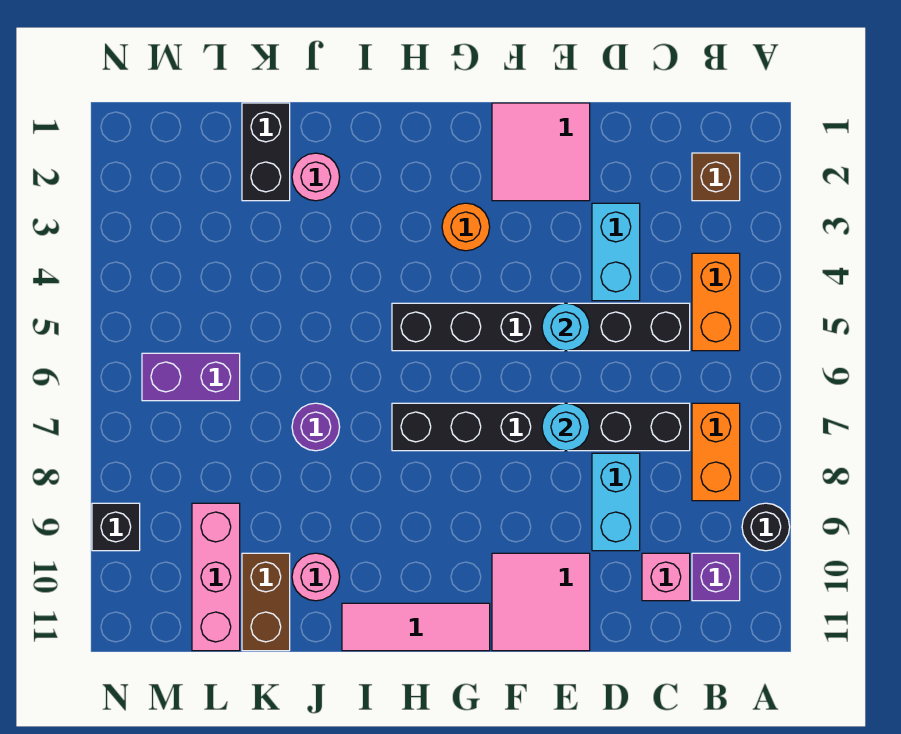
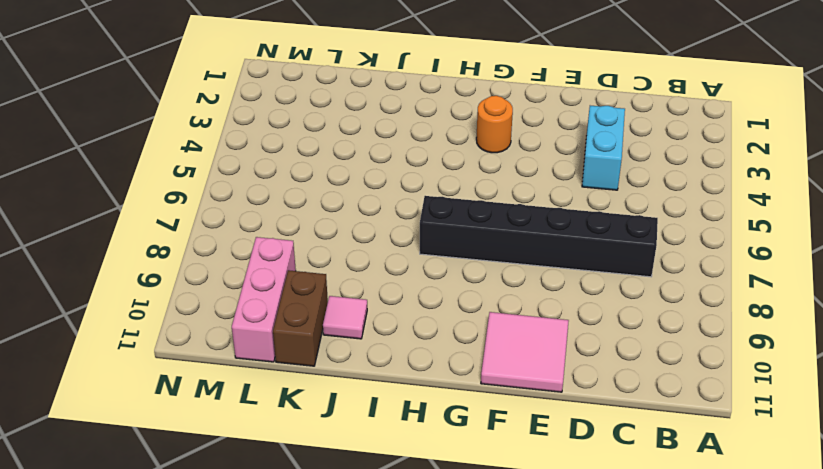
pink tile J10 level 1 -> pink round brick J10 level 1
none -> black round brick A9 level 1
none -> brown brick B2 level 1
none -> orange brick B4:B5 level 1

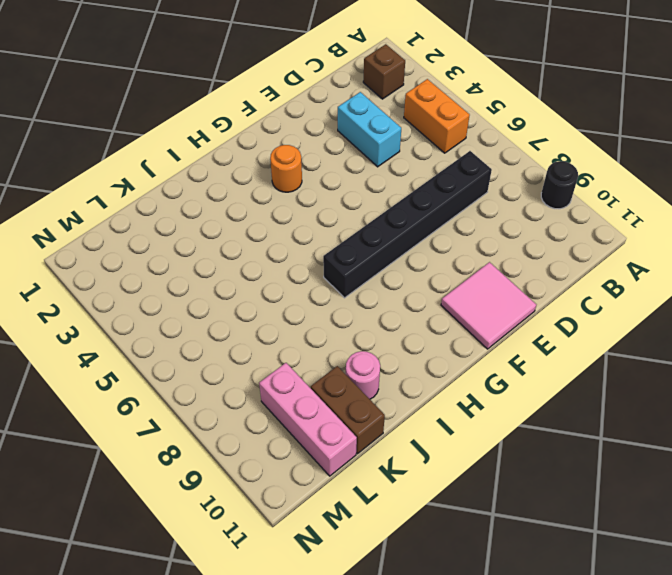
none -> orange brick B7:B8 level 1
none -> purple brick B10 level 1
none -> black brick C5:H5 level 1

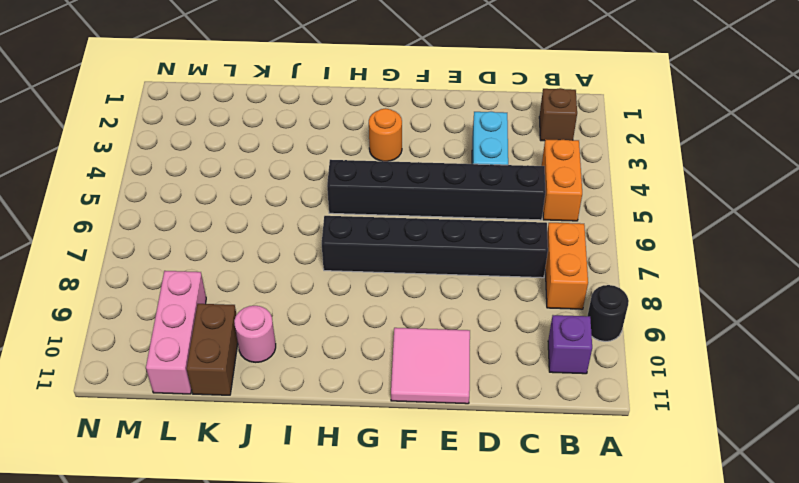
none -> pink brick C10 level 1
none -> cyan brick D8:D9 level 1
none -> pink tile E1:F2 level 1

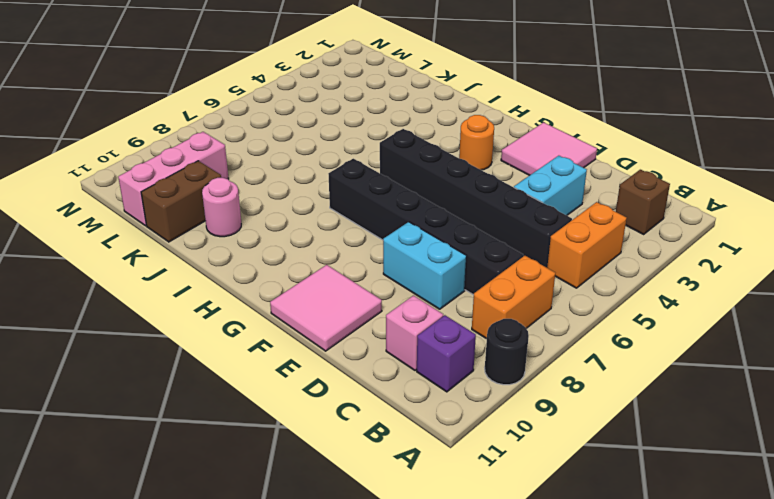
cyan brick D8:E8 level 1 -> cyan brick D8:D9 level 1
none -> pink tile G11:I11 level 1
none -> pink round brick J2 level 1
none -> purple round brick J7 level 1

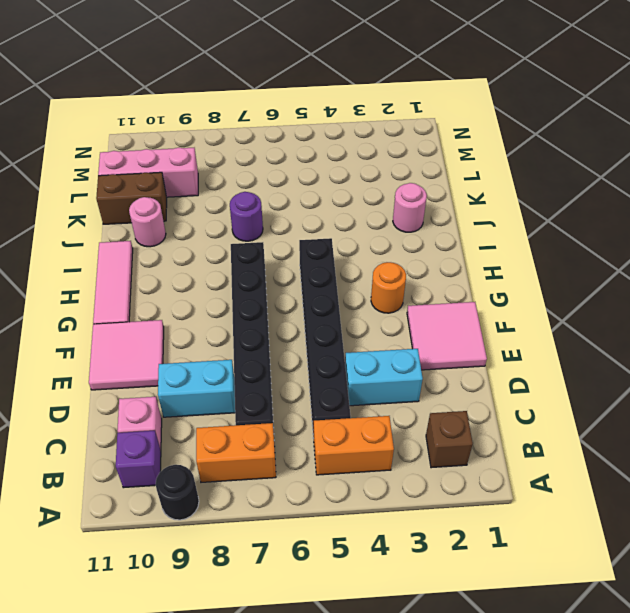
none -> black brick K1:K2 level 1
none -> purple brick L6:M6 level 1
none -> black brick N9 level 1

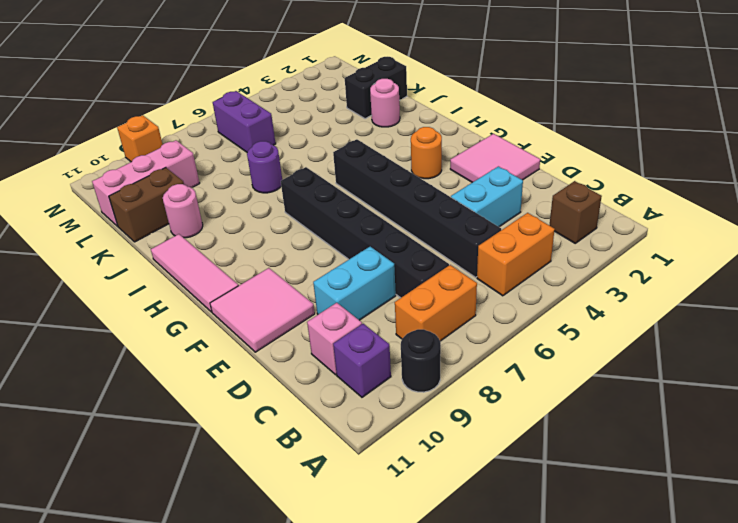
orange brick N9 level 1 -> black brick N9 level 1
none -> cyan round brick E5 level 2
none -> cyan round brick E7 level 2

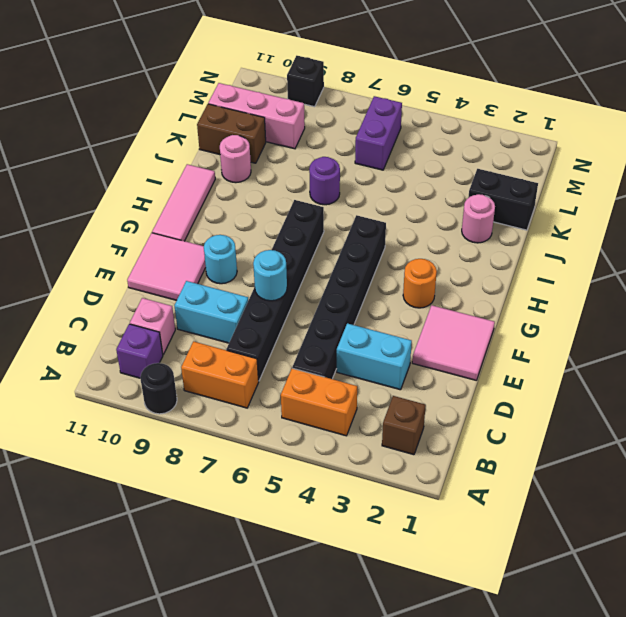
cyan round brick F9 level 1 -> cyan round brick E5 level 2

